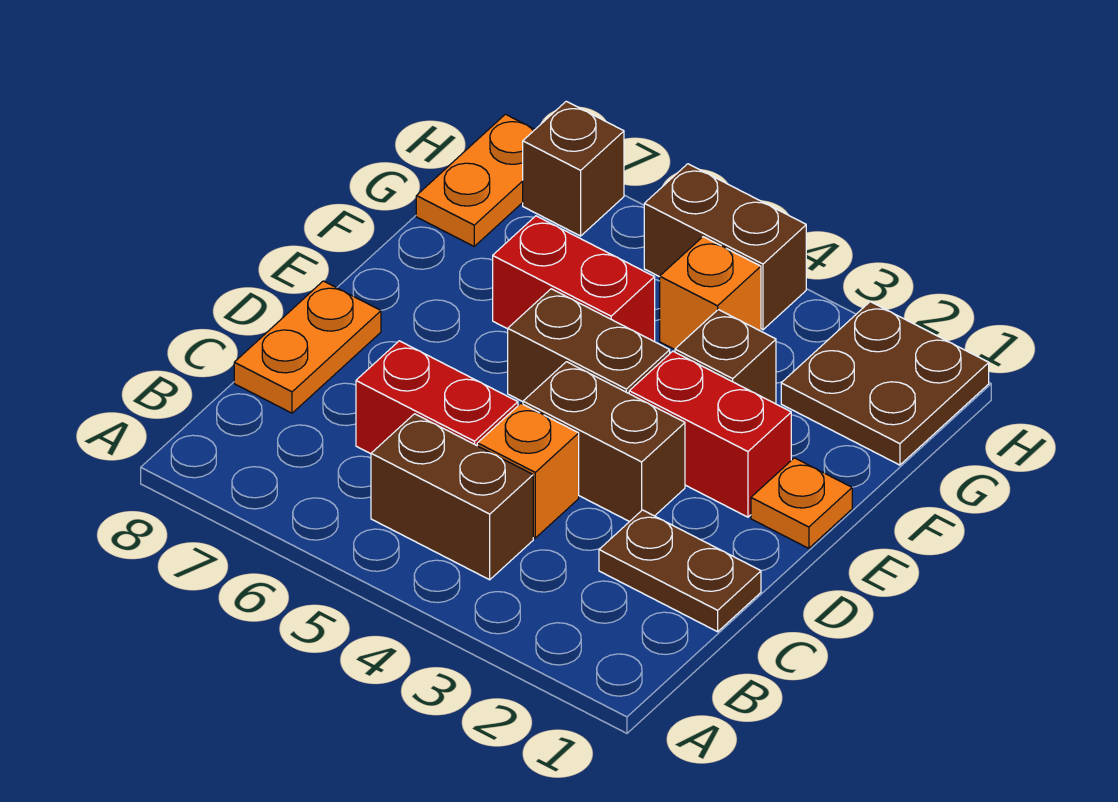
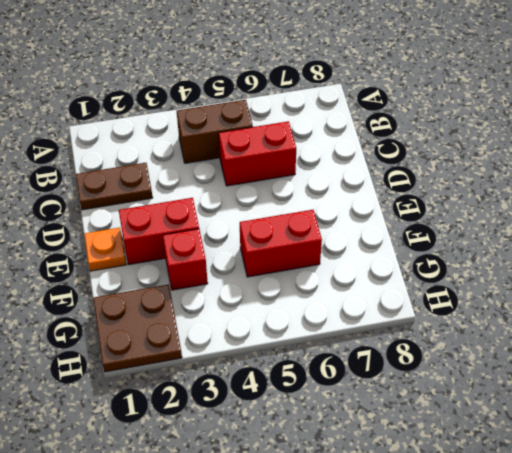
red brick F3 level 1 -> brown brick F3 level 1
none -> orange brick C4 level 1
none -> orange plate C8:D8 level 1
none -> brown brick D3:D4 level 1

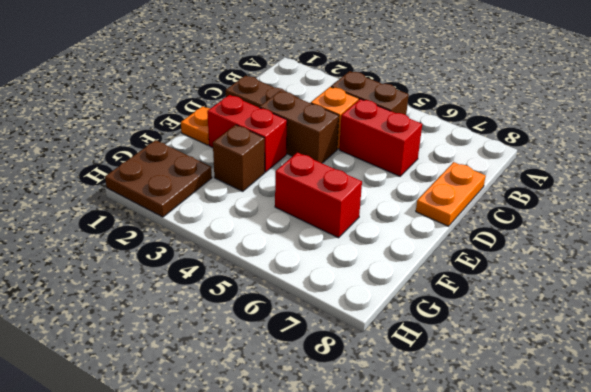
none -> brown brick E4:E5 level 1
none -> orange brick G4 level 1
none -> orange plate G8:H8 level 1

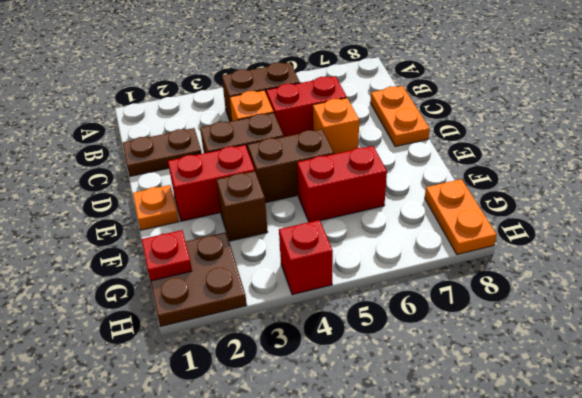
orange brick D6 level 1 -> orange brick G4 level 1
red plate G1 level 2 -> none
red brick H4 level 1 -> brown brick H4:H5 level 1
none -> brown brick H7 level 1

